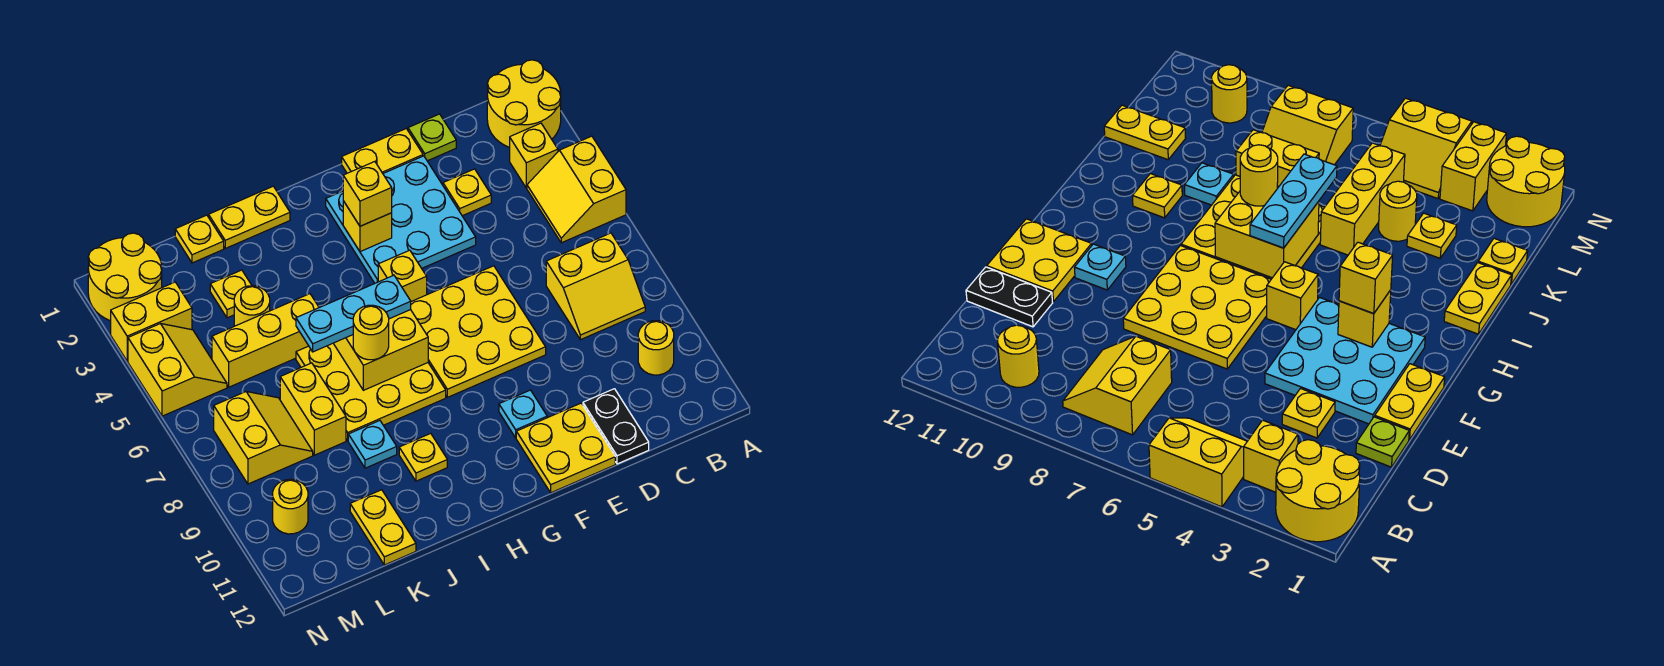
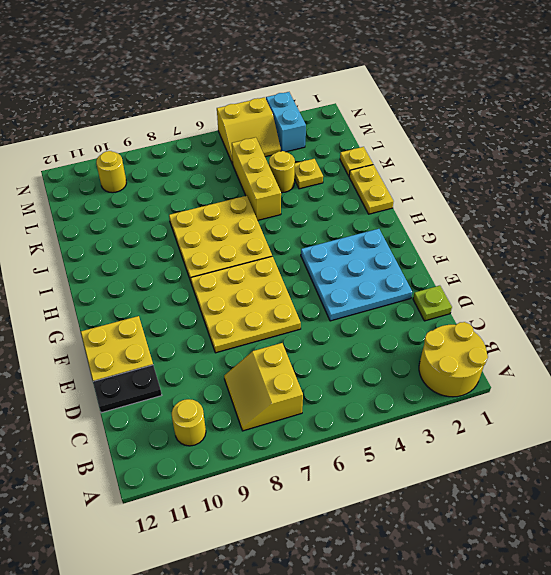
cyan brick M3:N3 level 1 -> yellow brick M3:N3 level 1
none -> yellow slope A4:B5 level 1 top A
none -> yellow brick B3 level 1
none -> yellow plate D3 level 1
none -> yellow plate E1:F1 level 1

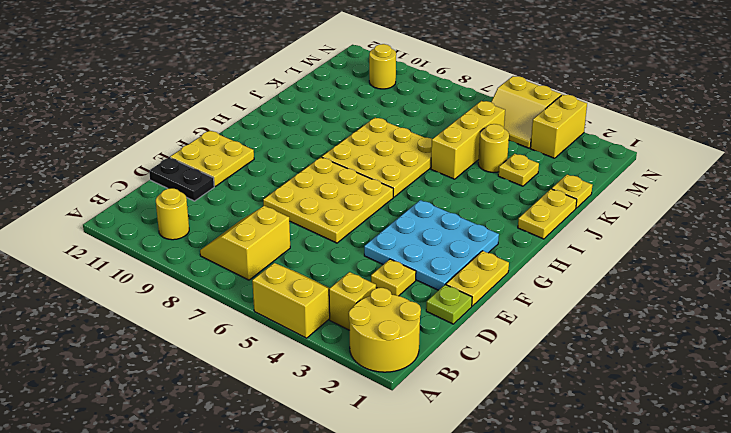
none -> cyan plate F10 level 1
none -> yellow brick G5 level 1
none -> yellow plate I10 level 1
none -> cyan plate J9 level 1

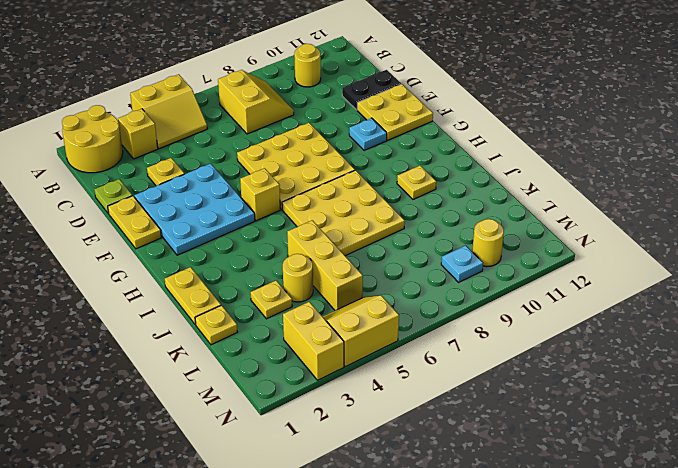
cyan plate M9 level 1 -> cyan plate J9 level 1
none -> yellow brick K7:K8 level 1
none -> yellow plate K11:K12 level 1
none -> yellow slope L7:M8 level 1 top M
none -> yellow round brick M1:N2 level 1

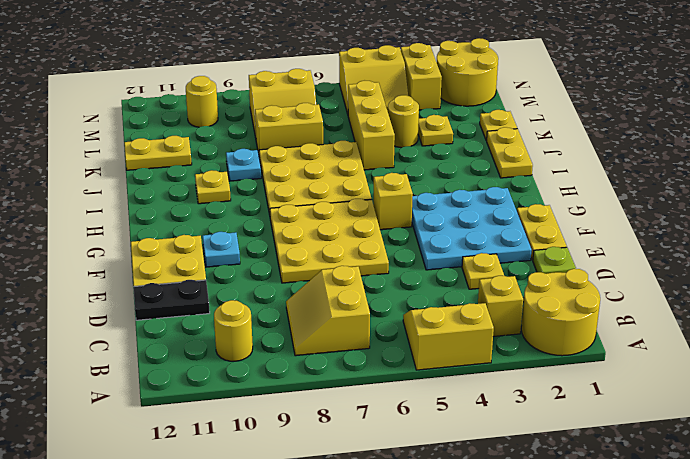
none -> yellow brick G3 level 2
none -> yellow brick H6:I7 level 2
none -> yellow brick G3 level 3
none -> cyan plate H6:J6 level 3

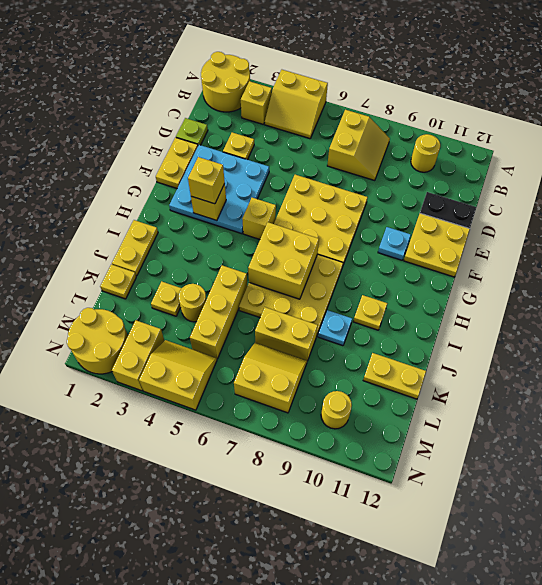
none -> cyan plate H6:J6 level 3
none -> yellow round brick I7 level 3

